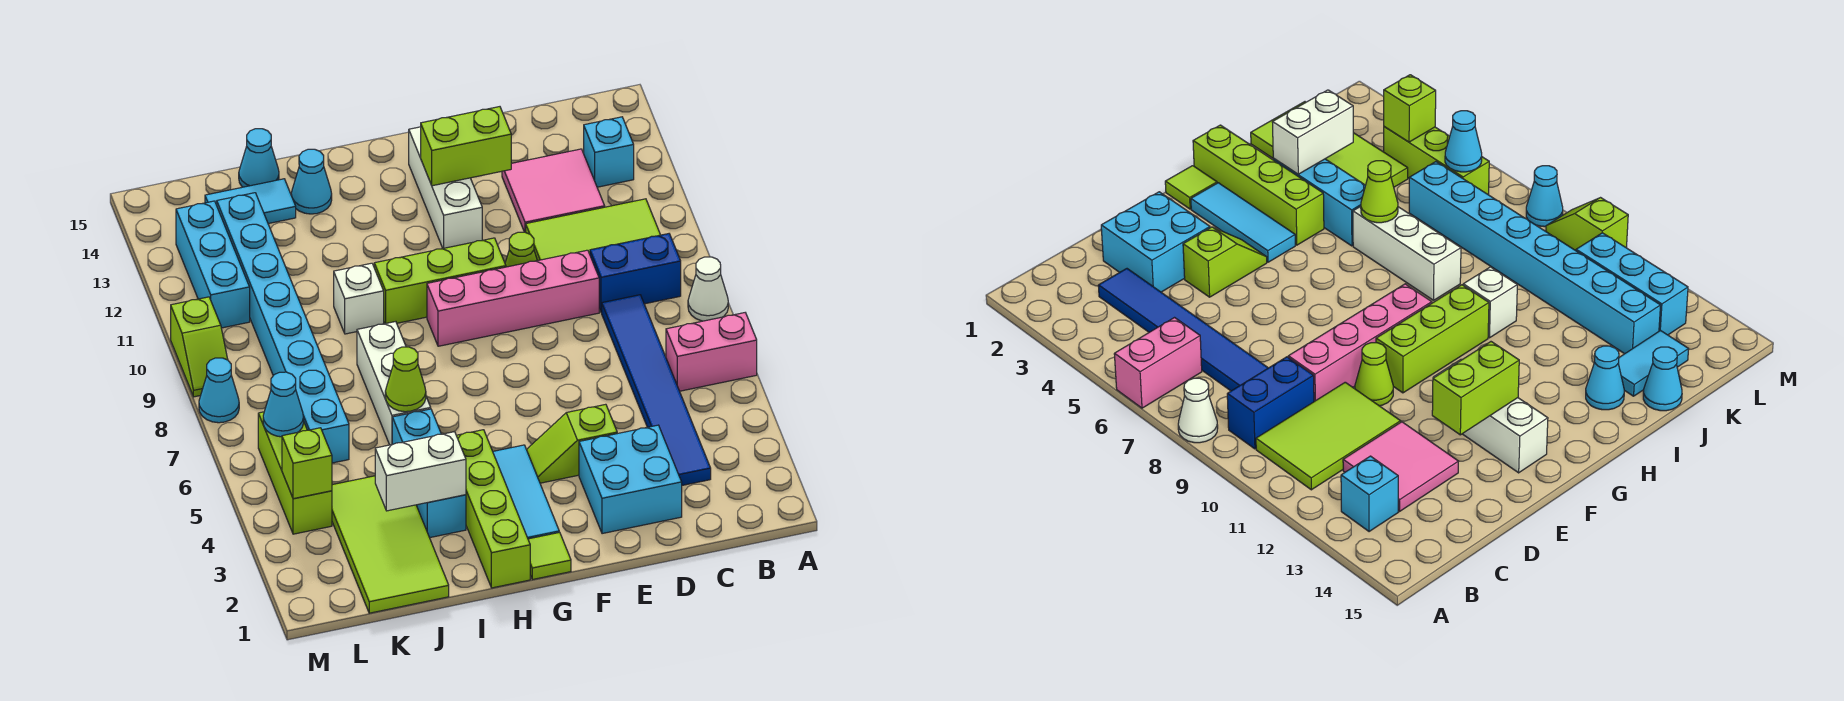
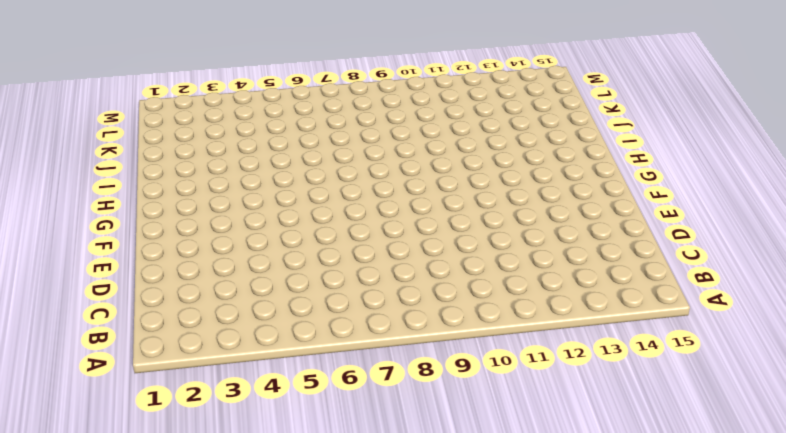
none -> pink brick A6:B6 level 1
none -> white cone A8 level 1
none -> blue brick B9:C9 level 1
none -> lime tile B10:D11 level 1

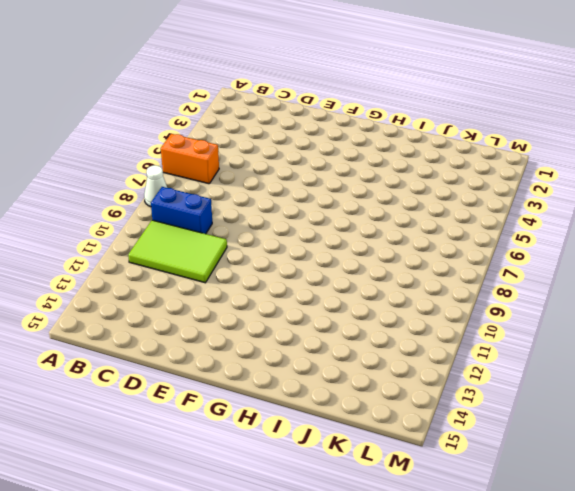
orange brick A6:B6 level 1 -> pink brick A6:B6 level 1
none -> cyan brick B13 level 1
none -> blue tile C3:C8 level 1
none -> pink tile C12:D13 level 1
none -> cyan brick D2:E3 level 1

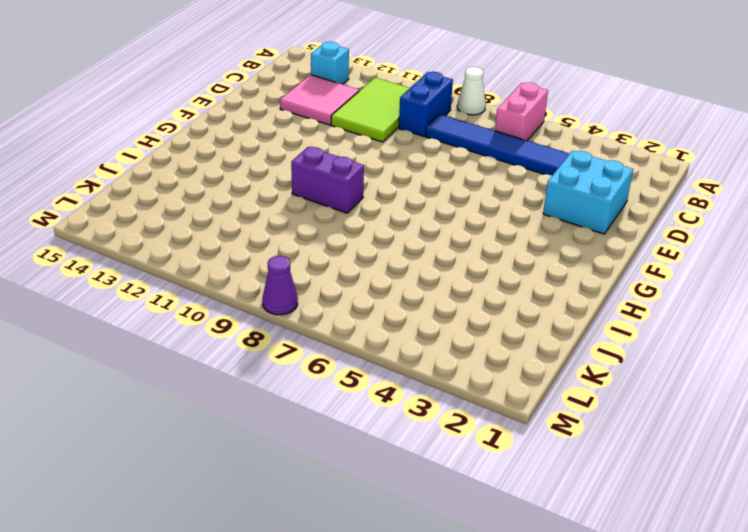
purple brick H9:H10 level 1 -> lime brick F10:H10 level 1
purple cone M8 level 1 -> cyan cone M8 level 1
none -> pink brick D9:G9 level 1
none -> lime slope E4:F4 level 1 top E
none -> lime cone E10 level 1
none -> white brick F12:F14 level 1

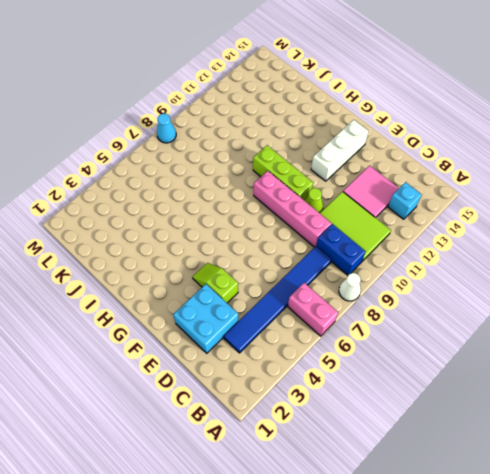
none -> lime tile G1 level 1
none -> cyan tile G2:G4 level 1
none -> lime brick H1:H4 level 1
none -> cyan brick I3:I5 level 1

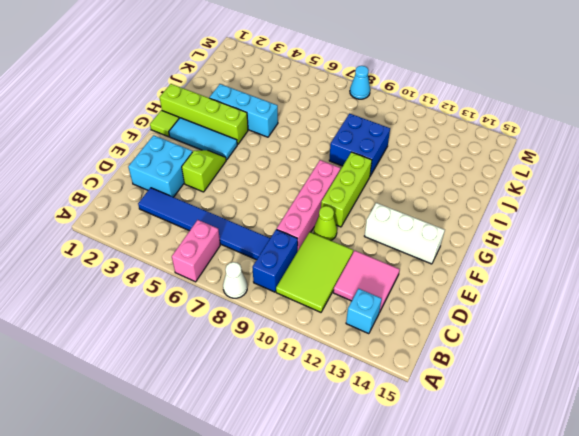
blue brick I9:J10 level 1 -> white brick I10 level 1
none -> white brick I6:I8 level 1
none -> cyan cone I14 level 1
none -> lime tile J1:K4 level 1
none -> cyan tile J14:K14 level 1

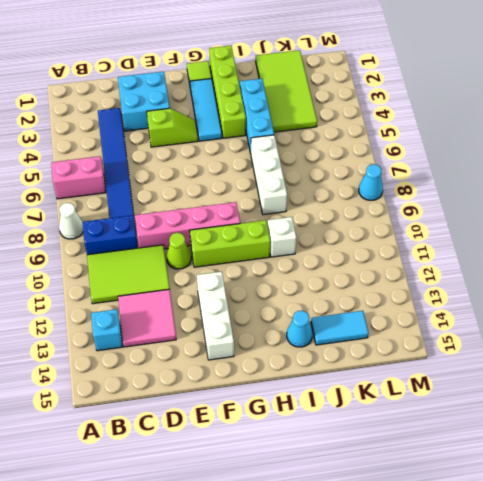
none -> cyan cone J15 level 1
none -> cyan brick K6:K13 level 1
none -> lime brick L4:L6 level 1
none -> cyan brick L11:L13 level 1

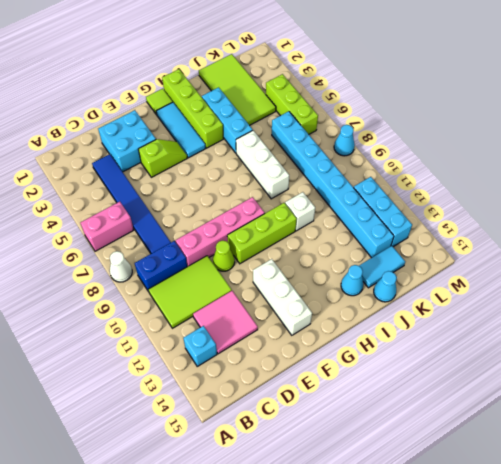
none -> lime slope M9:M10 level 1 top 10
none -> lime brick E13:F13 level 2
none -> white brick I3:J3 level 2
none -> lime cone I6 level 2

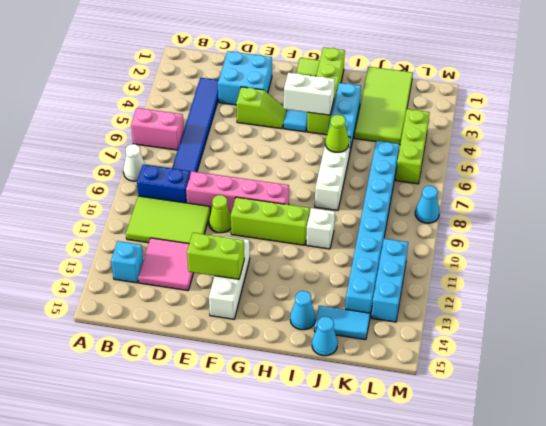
white brick G4:H4 level 2 -> white brick I3:J3 level 2
none -> lime slope M9:M10 level 1 top 10
none -> lime brick L4 level 2
none -> cyan cone L6 level 2

